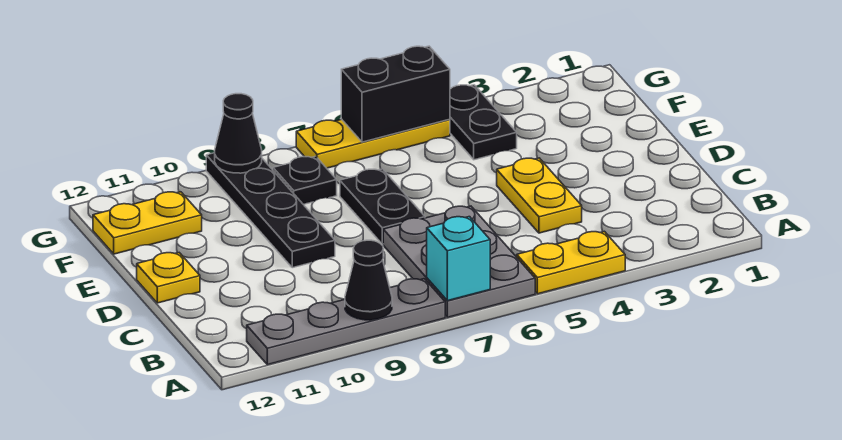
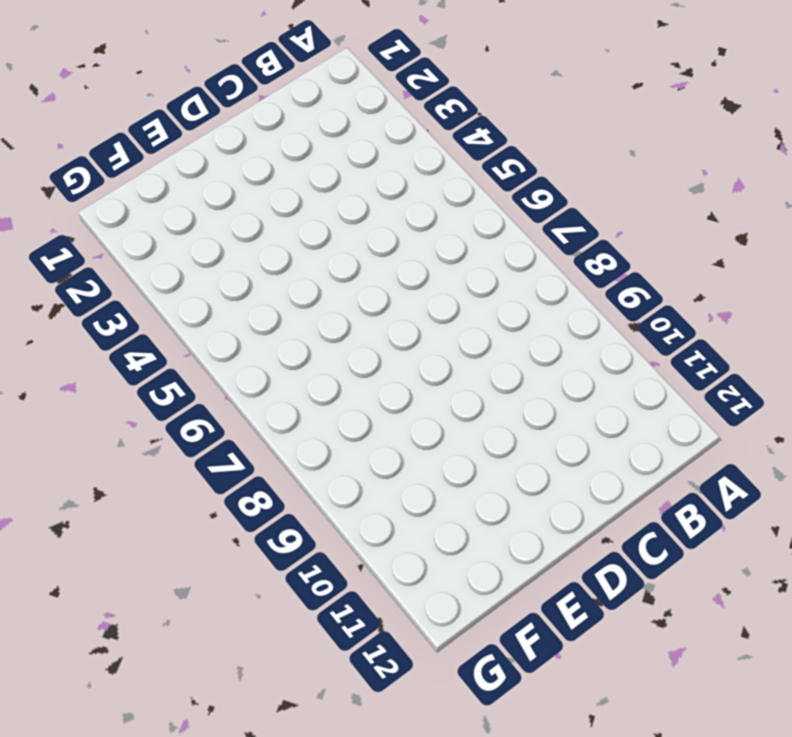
none -> yellow plate A4:A5 level 1
none -> grey plate A6:C7 level 1
none -> grey plate A8:A11 level 1

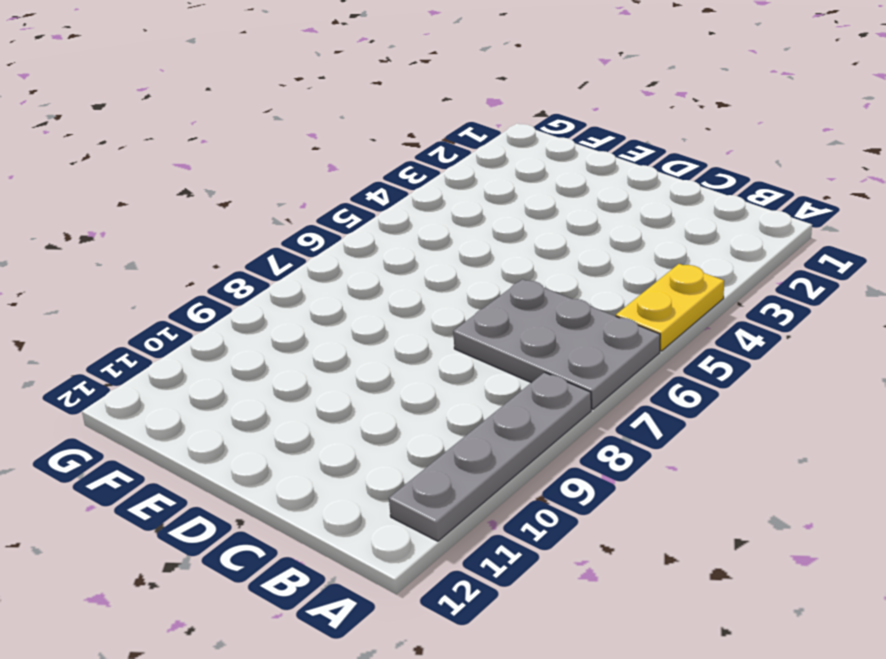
none -> yellow plate C4:D4 level 1
none -> black plate D7:E7 level 1
none -> black plate D9:G9 level 1

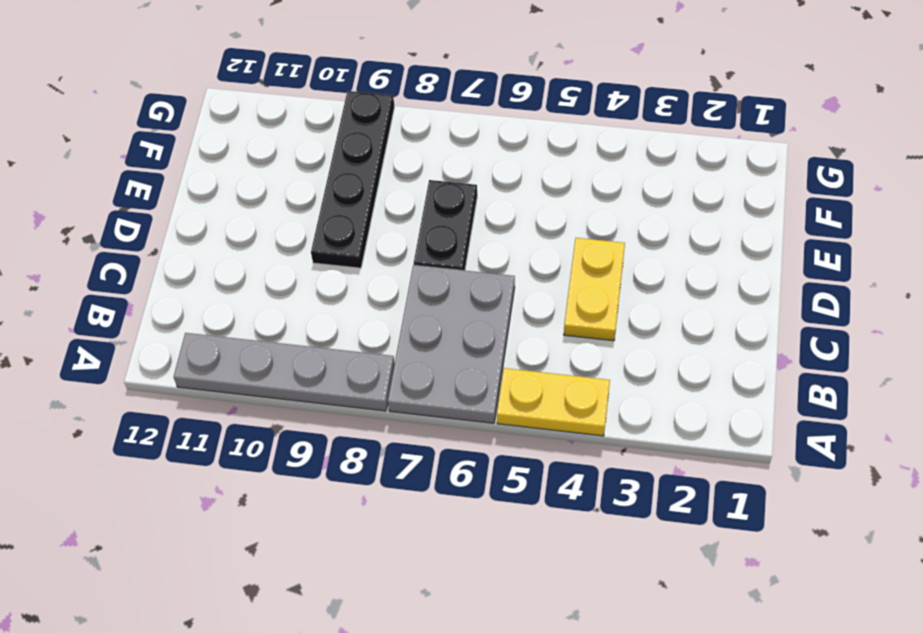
none -> yellow plate D12 level 1
none -> black plate F4:G4 level 1
none -> black plate F8 level 1

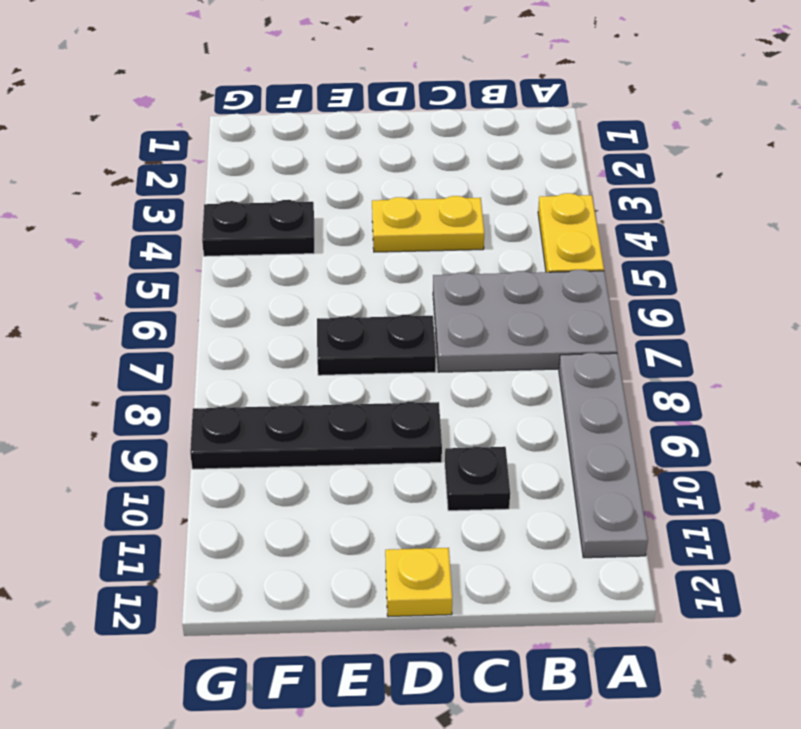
black plate C10 level 1 -> black plate F8 level 1
none -> yellow plate F11:F12 level 1
none -> yellow plate G5:G7 level 1
none -> cyan brick A7 level 2

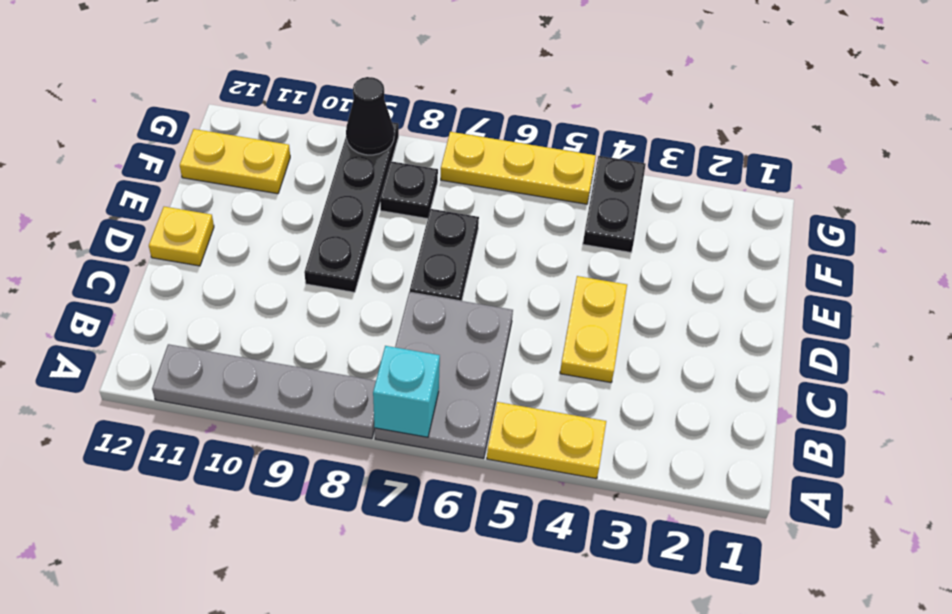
none -> black cone A9 level 2
none -> black brick G5:G6 level 2

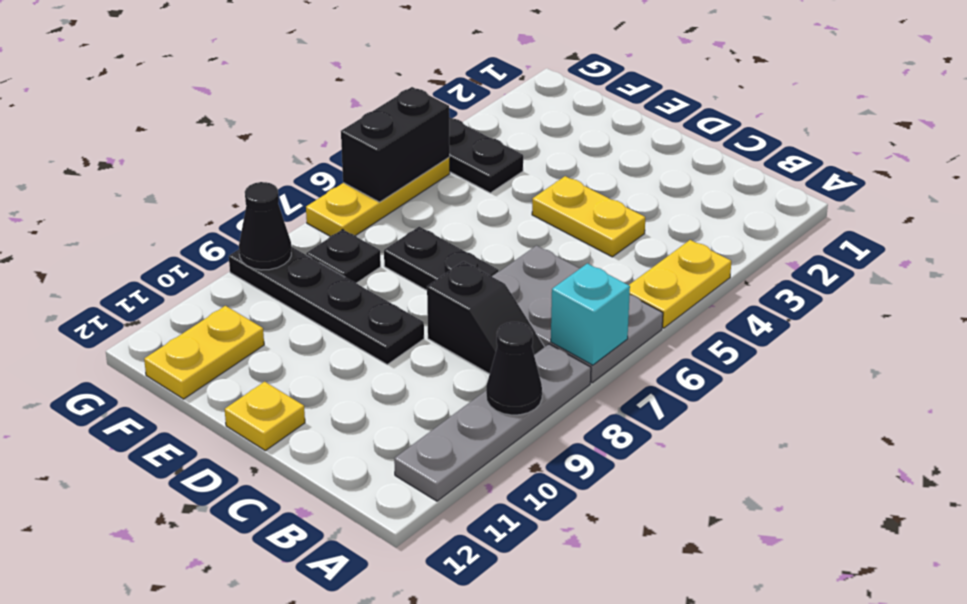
black slope B8:C8 level 1 top C -> none

